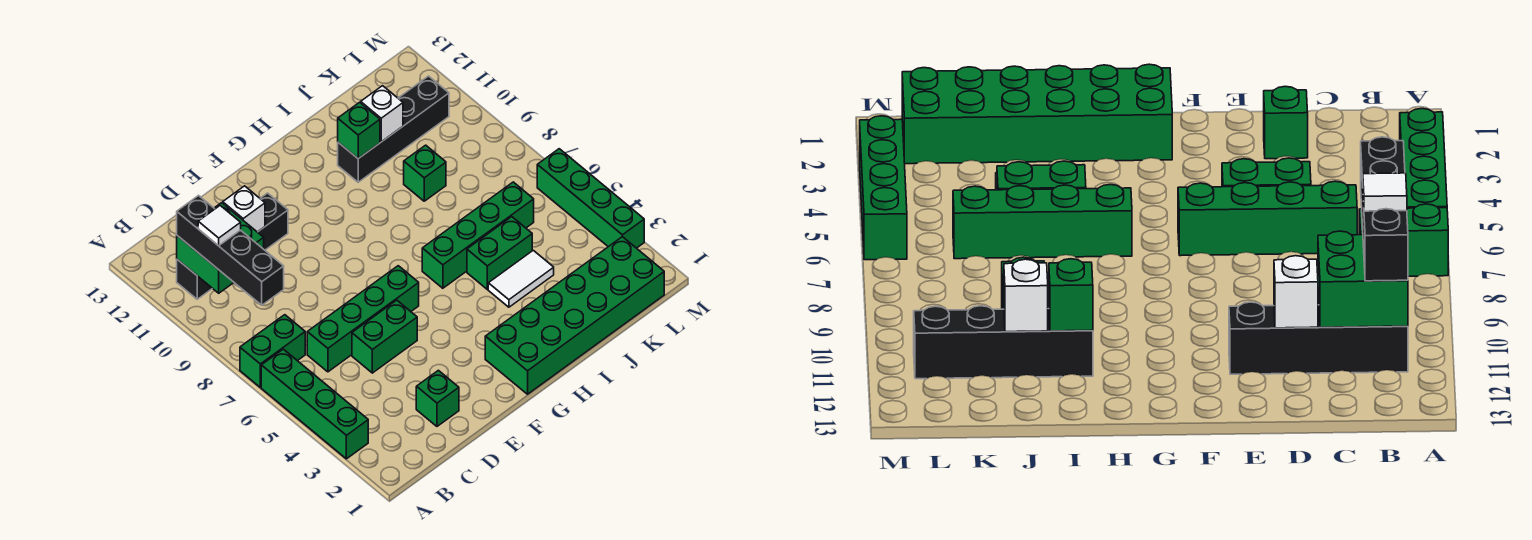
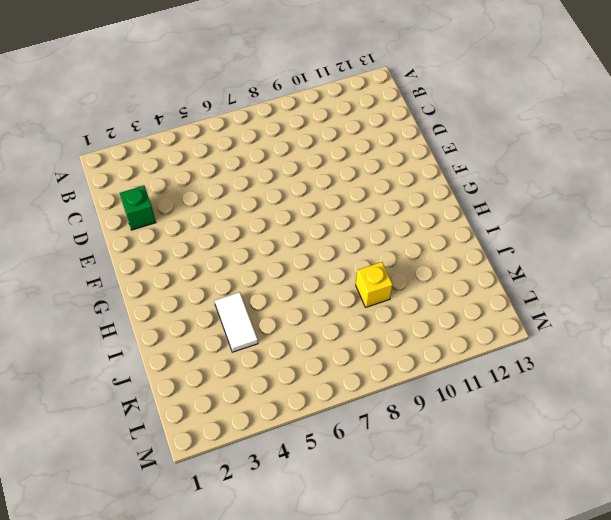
yellow brick J9 level 1 -> green brick J9 level 1
none -> green brick A3:A6 level 1
none -> green brick A7:B7 level 1
none -> black brick B11:E11 level 1

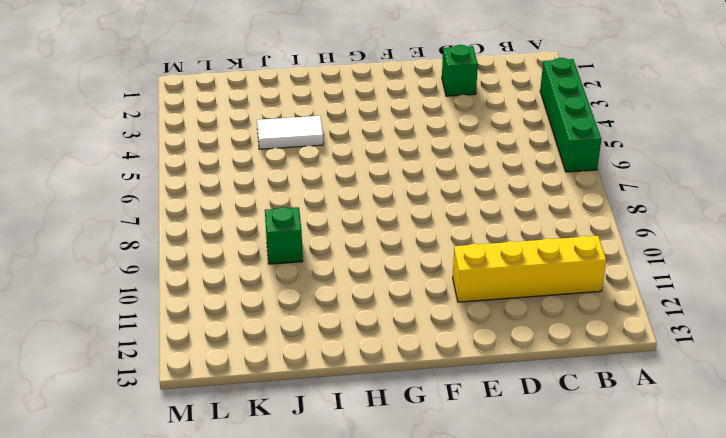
yellow brick B11:E11 level 1 -> black brick B11:E11 level 1
none -> green brick A7:B7 level 1
none -> green brick C6:F6 level 1
none -> green brick D5:E5 level 1

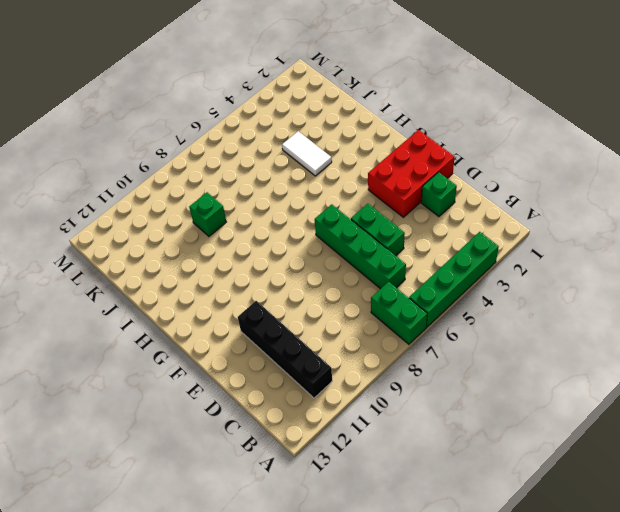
red brick E1:F3 level 1 -> none
none -> green brick G1:L2 level 1
none -> green brick H6:K6 level 1
none -> green brick I5:J5 level 1

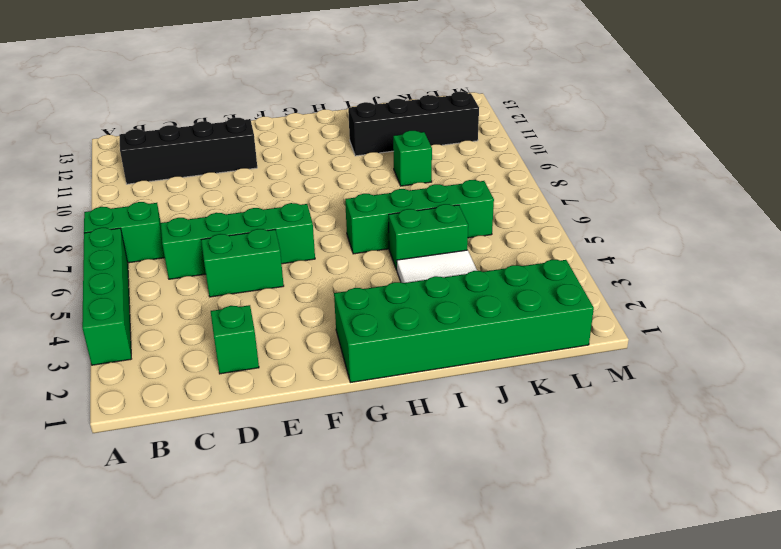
none -> green brick M3:M6 level 1
none -> green brick B10:C11 level 2
none -> white brick D11 level 2

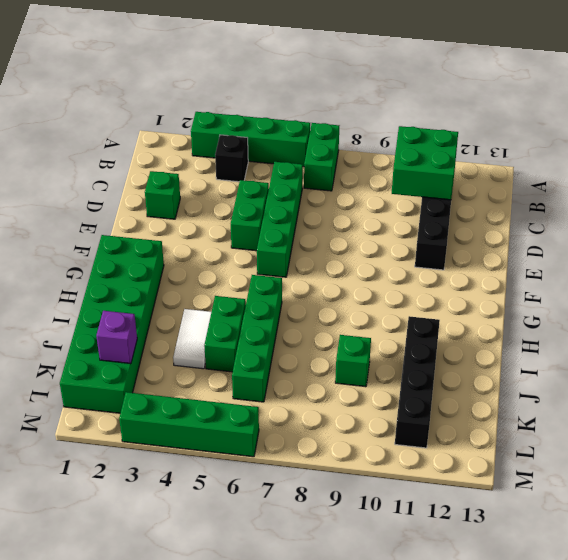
black brick B4 level 1 -> none
purple brick K2 level 2 -> none
none -> white brick D11 level 2
none -> green brick I11 level 2
none -> white brick J11 level 2

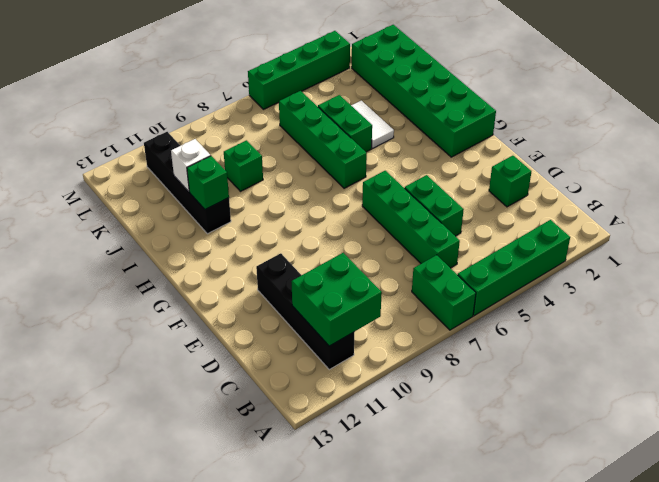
none -> white brick D11 level 2
none -> black brick B8:B11 level 3
none -> white tile B10 level 4

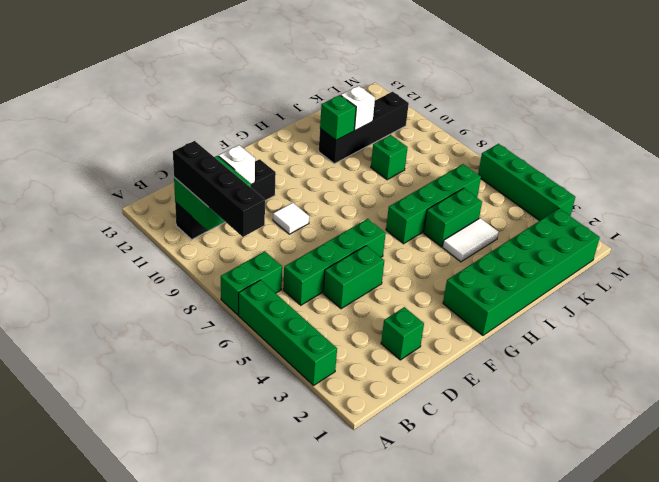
white tile E9 level 1 -> white tile B10 level 4

